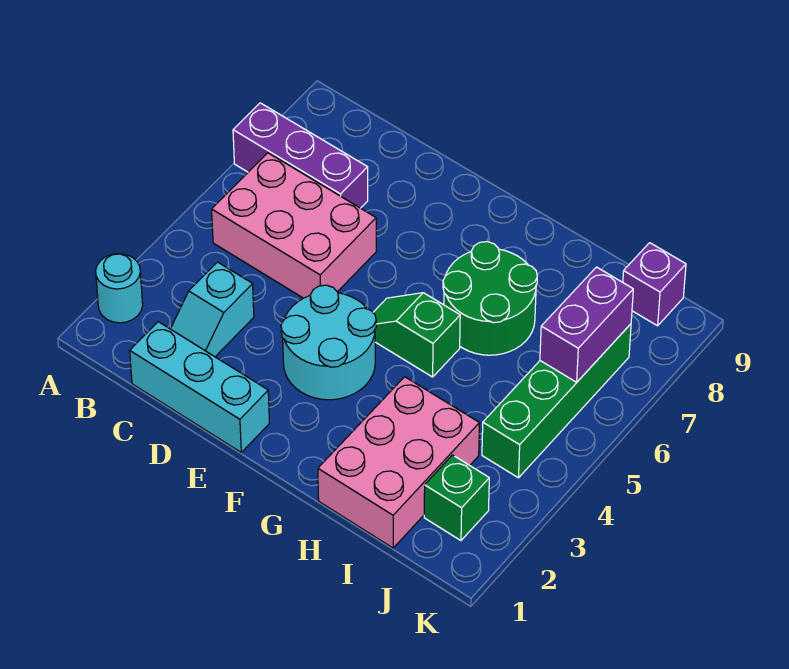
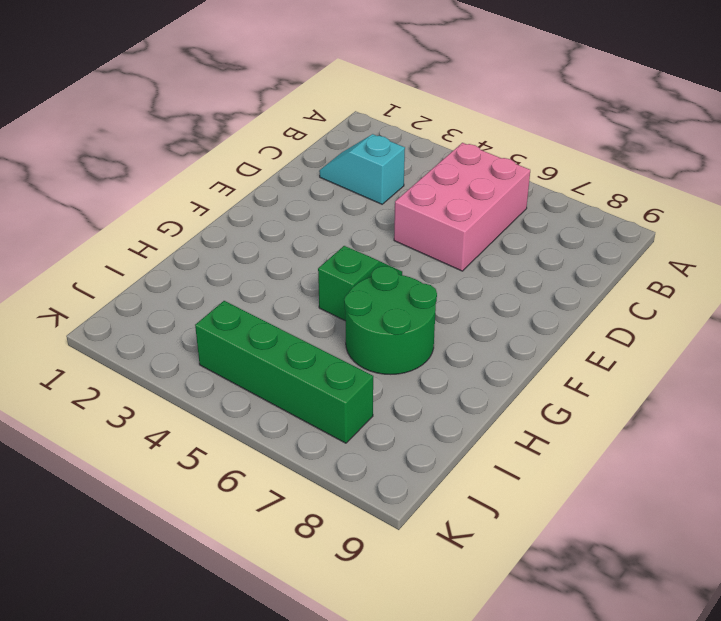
none -> cyan round brick A2 level 1
none -> purple brick A7:C7 level 1
none -> cyan brick C1:E1 level 1

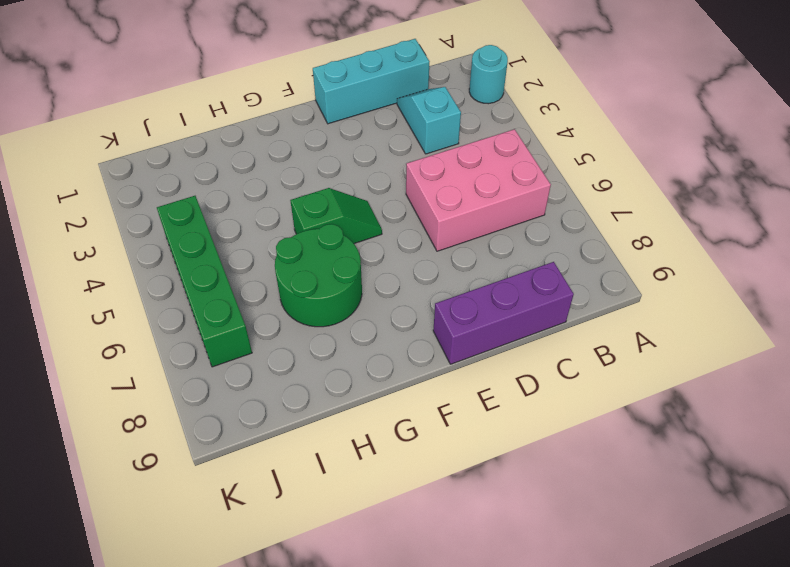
purple brick C9:E9 level 1 -> purple brick A7:C7 level 1
none -> cyan round brick E3:F4 level 1
none -> pink brick H1:I3 level 1
none -> green brick J2 level 1

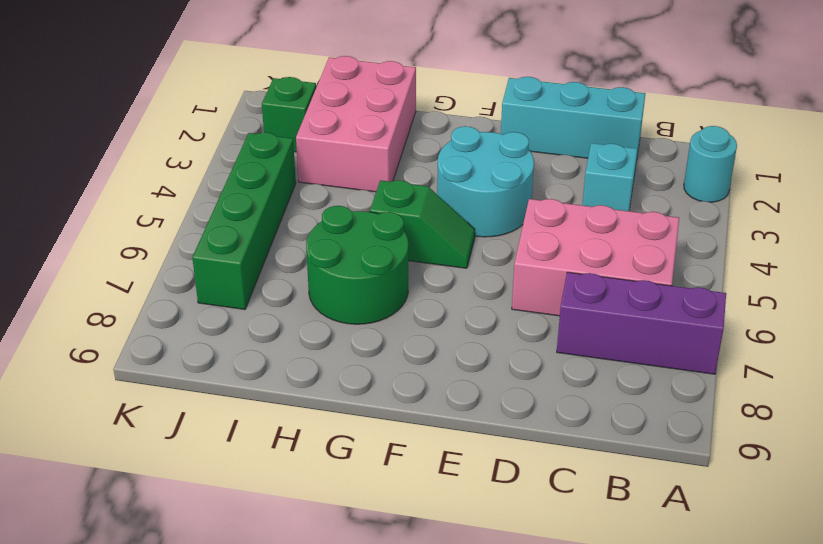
none -> purple brick J9 level 1
none -> purple brick J6:J7 level 2

